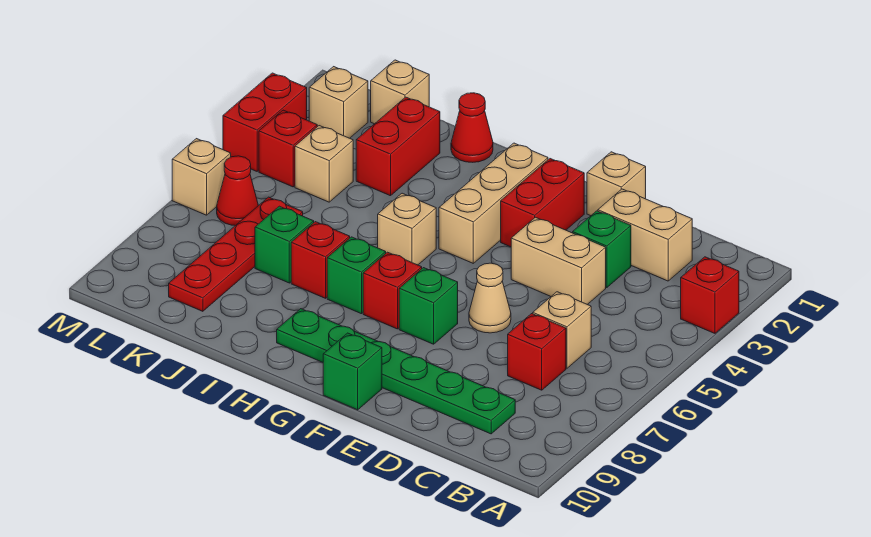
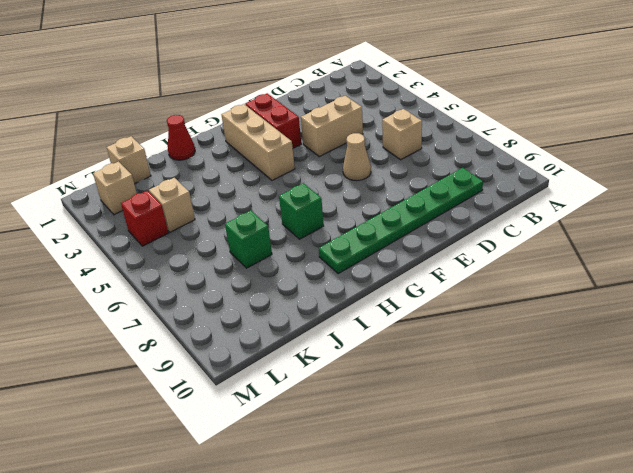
none -> red brick A3 level 1
none -> tan brick C2:D2 level 1
none -> red brick C7 level 1

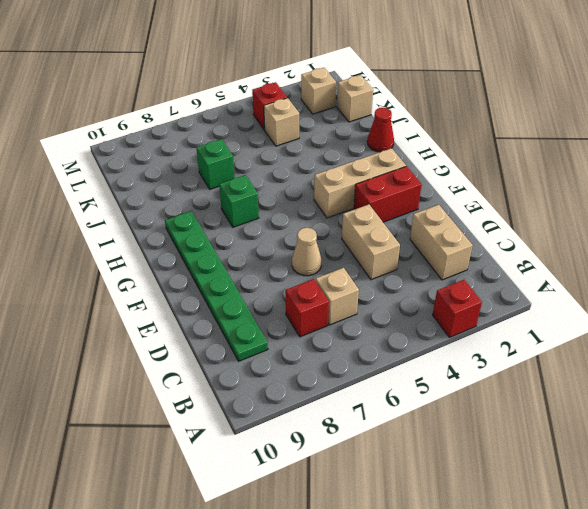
none -> green brick D3 level 1
none -> tan brick E1 level 1
none -> green brick F7 level 1

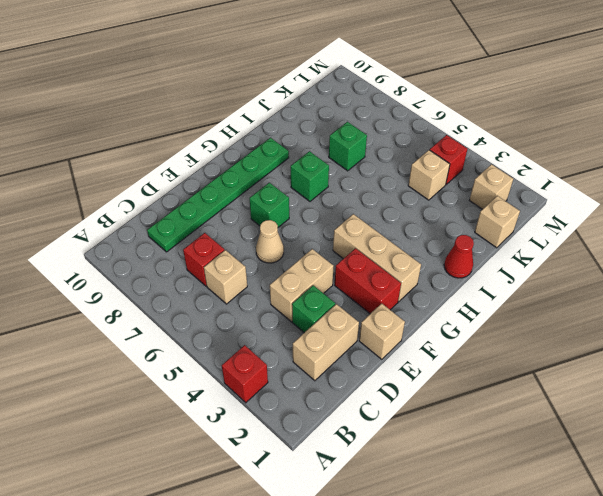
none -> green brick F10 level 1
none -> red brick G7 level 1
none -> tan brick H5 level 1

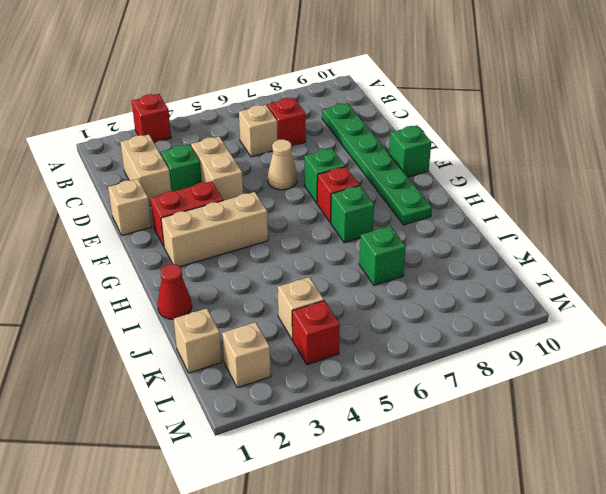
none -> tan brick H5 level 1
none -> red brick I7 level 1
none -> red brick J2:J3 level 1

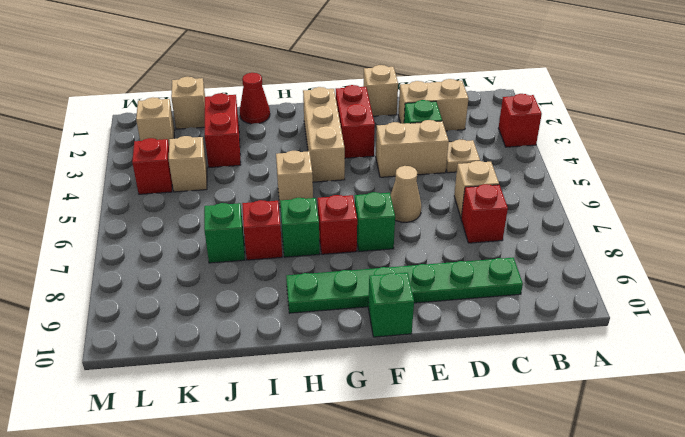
tan plate C4 level 1 -> none
none -> red plate K6:K9 level 1
none -> red cone L6 level 1
none -> red brick M3:M4 level 1

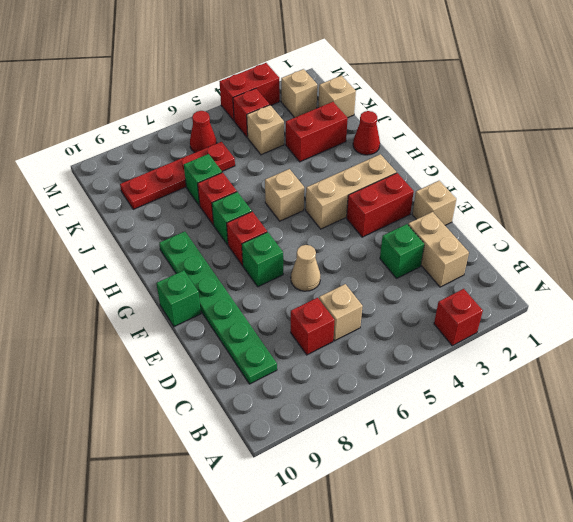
none -> tan brick D4:E4 level 1
none -> tan brick M6 level 1

